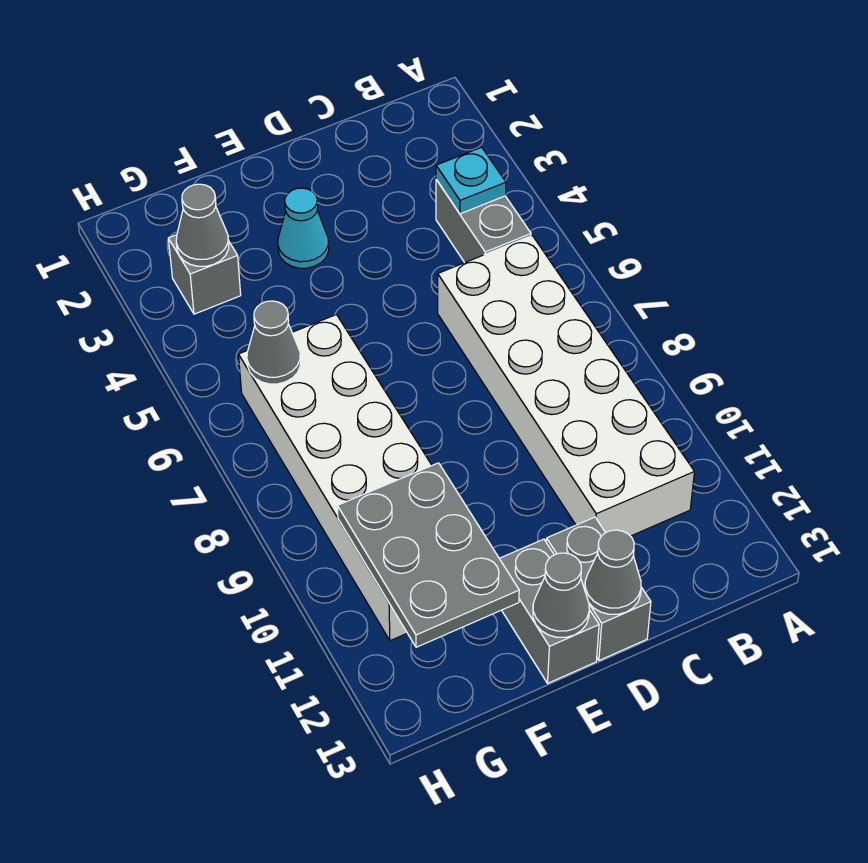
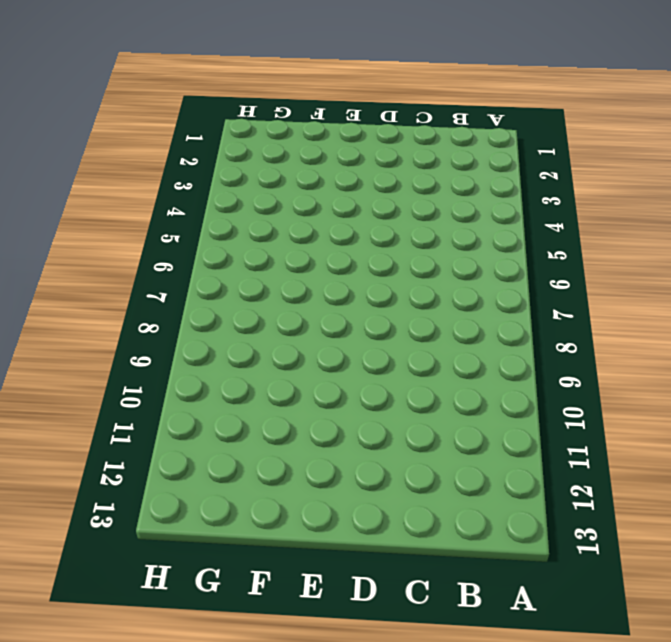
none -> grey brick B4:B5 level 1
none -> white brick B6:C11 level 1
none -> grey brick D12:D13 level 1

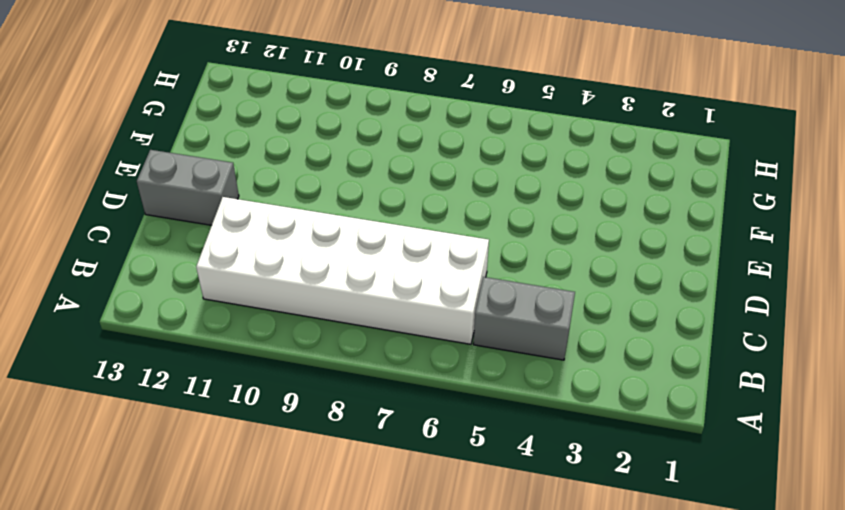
none -> cyan cone E3 level 1
none -> grey brick E12:E13 level 1
none -> white brick F6:G11 level 1

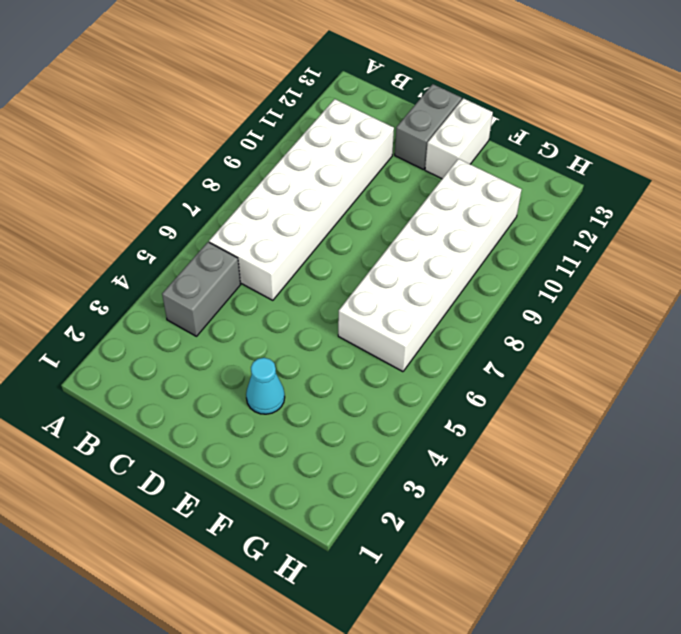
white brick E12:E13 level 1 -> grey brick E12:E13 level 1
none -> grey brick G3 level 1
none -> cyan plate B4 level 2
none -> grey cone D13 level 2

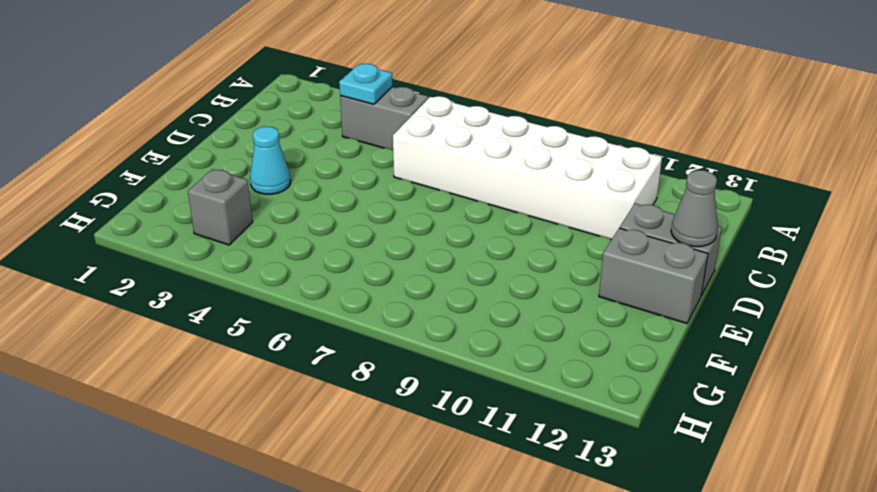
none -> white brick F6:G11 level 1
none -> grey cone E13 level 2
none -> grey plate F10:G12 level 2

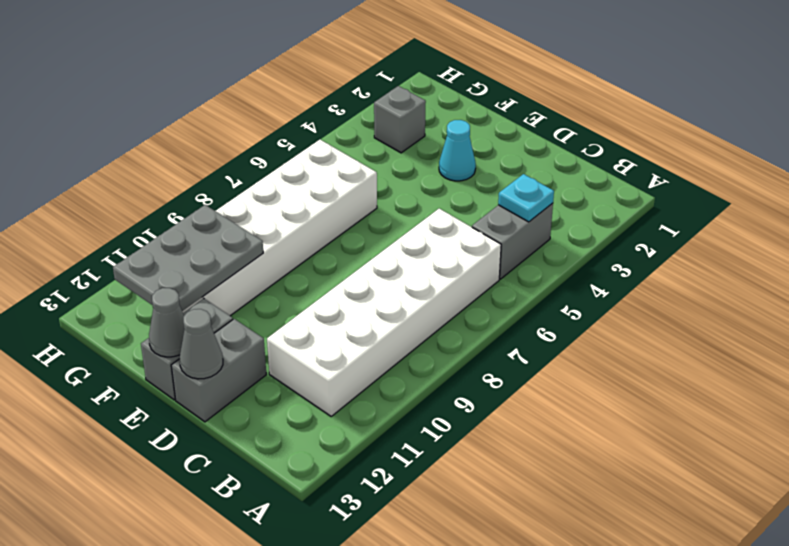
none -> grey cone G3 level 2
none -> grey cone G6 level 2

